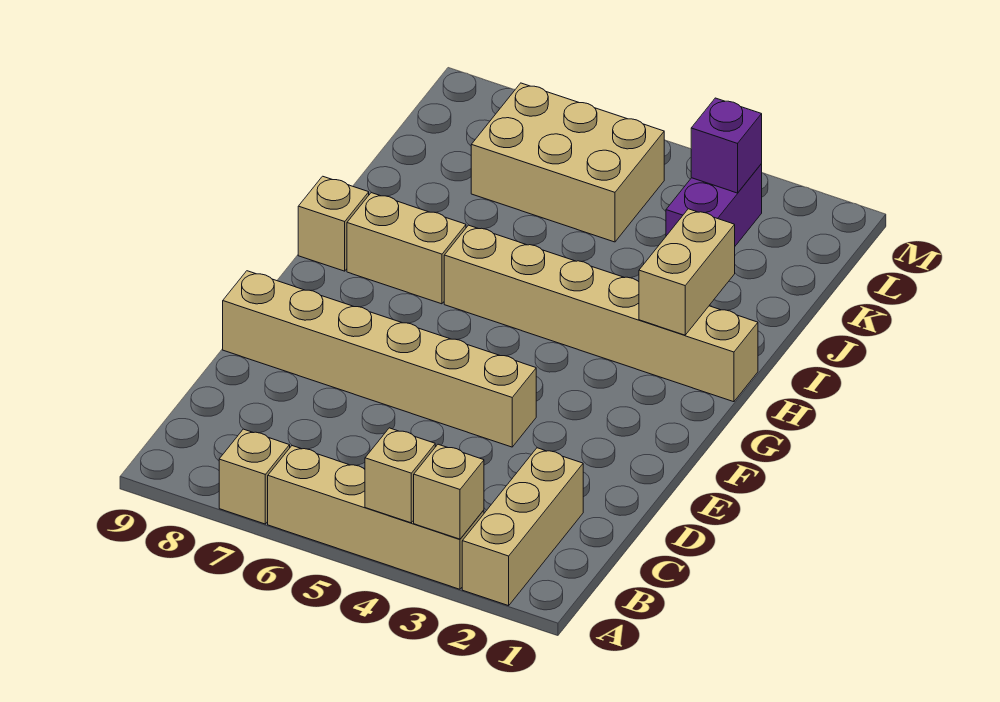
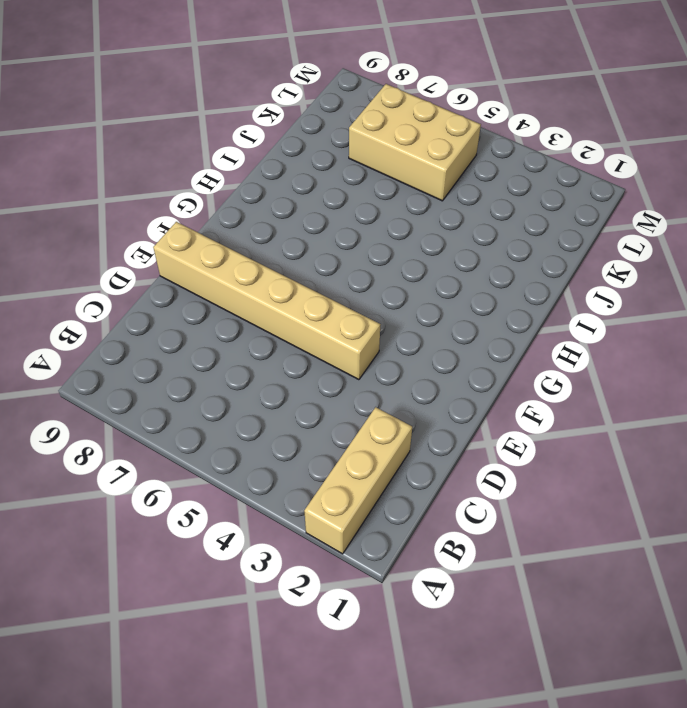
none -> tan brick A3:A6 level 1
none -> tan brick A7 level 1
none -> tan brick H1:H6 level 1

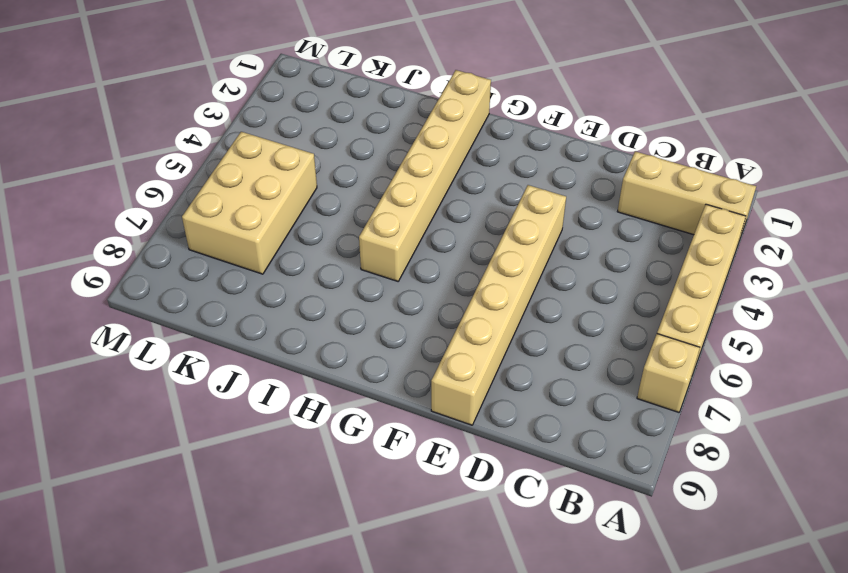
none -> tan brick H7:H8 level 1
none -> tan brick H9 level 1
none -> purple brick K3:L3 level 1

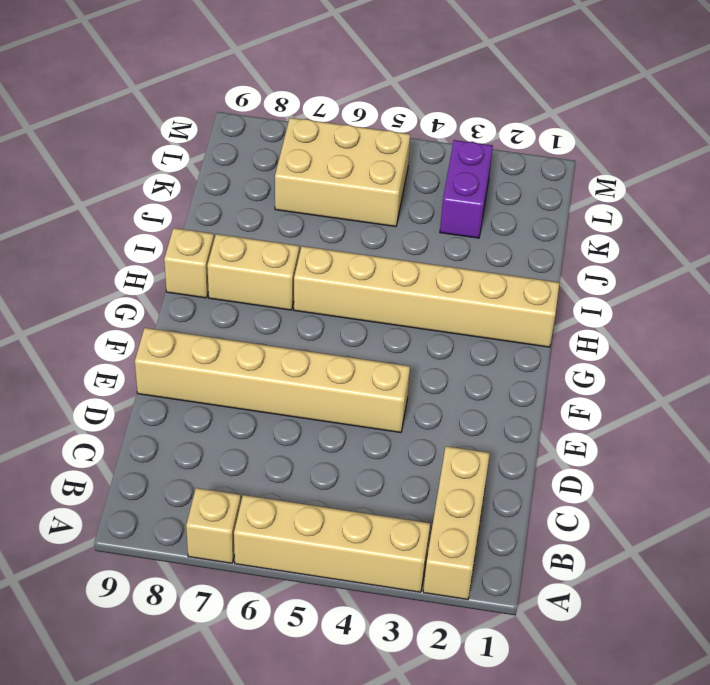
none -> tan brick A3 level 2
none -> tan brick A4 level 2
none -> tan brick H2:I2 level 2

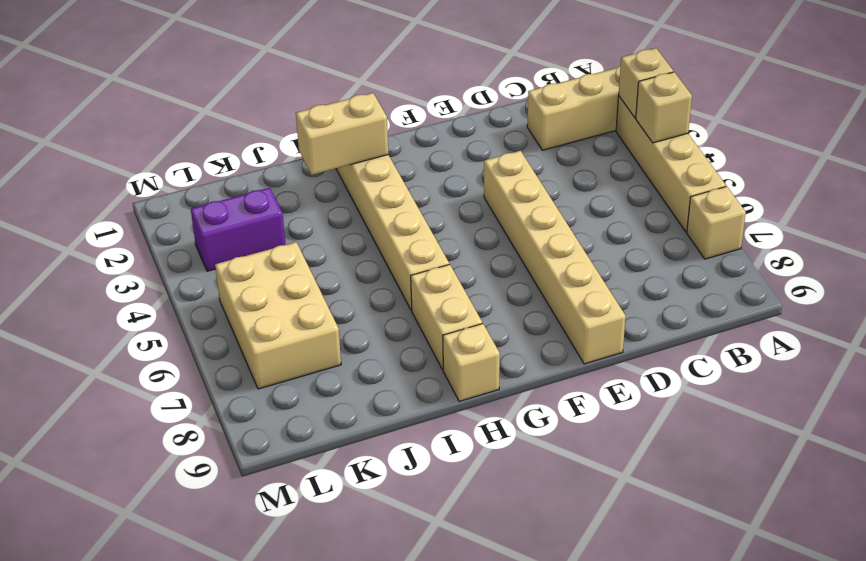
none -> purple brick L3 level 2

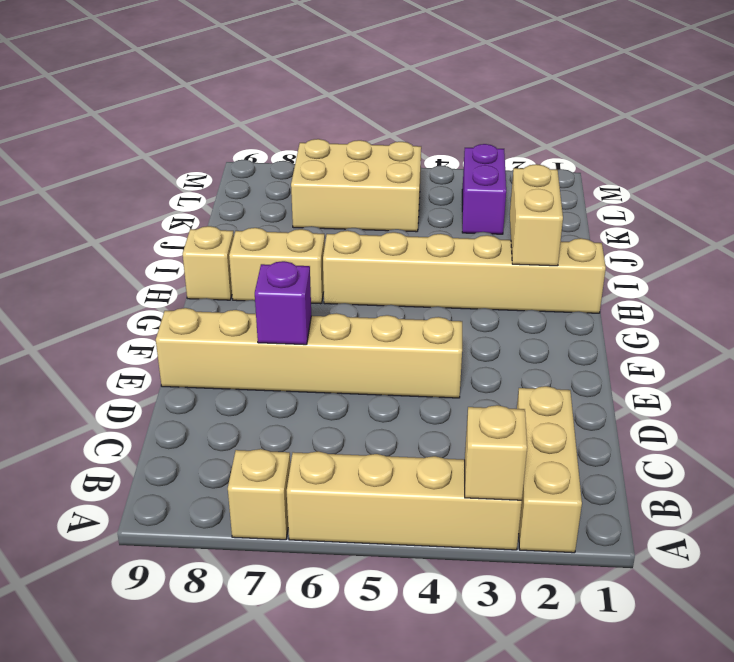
purple brick E7 level 2 -> purple brick L3 level 2
none -> tan brick A4 level 2

